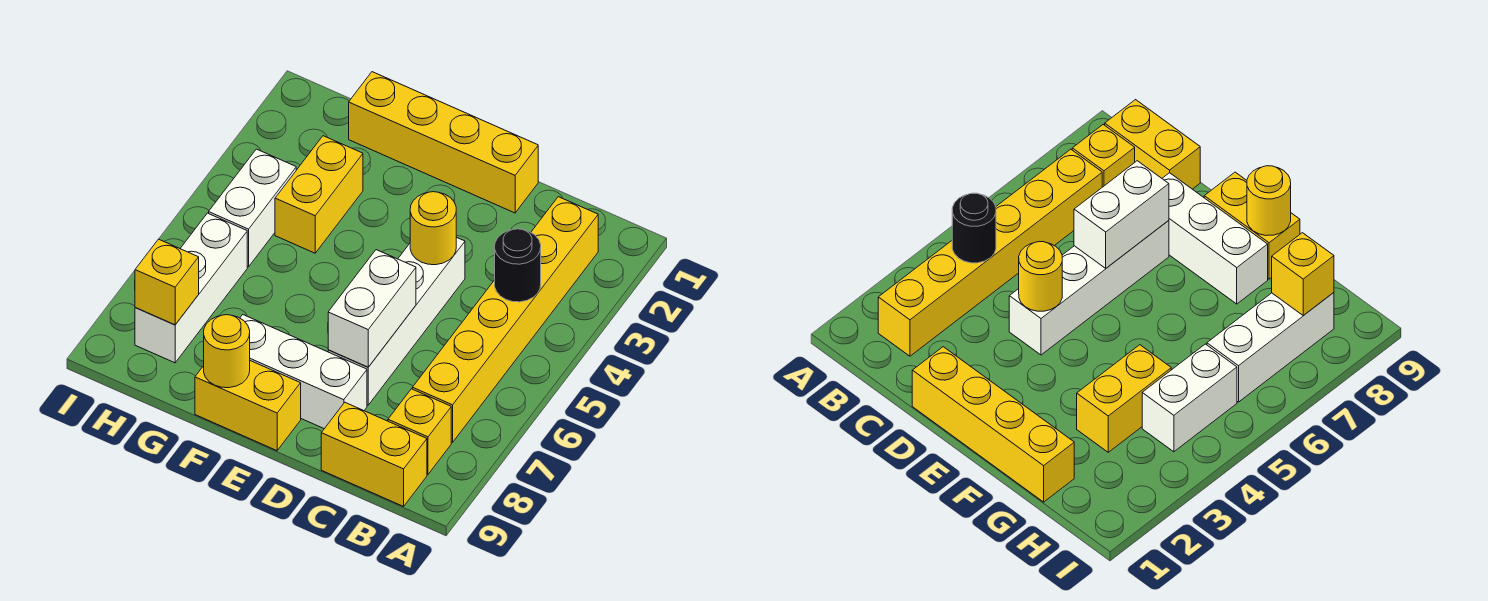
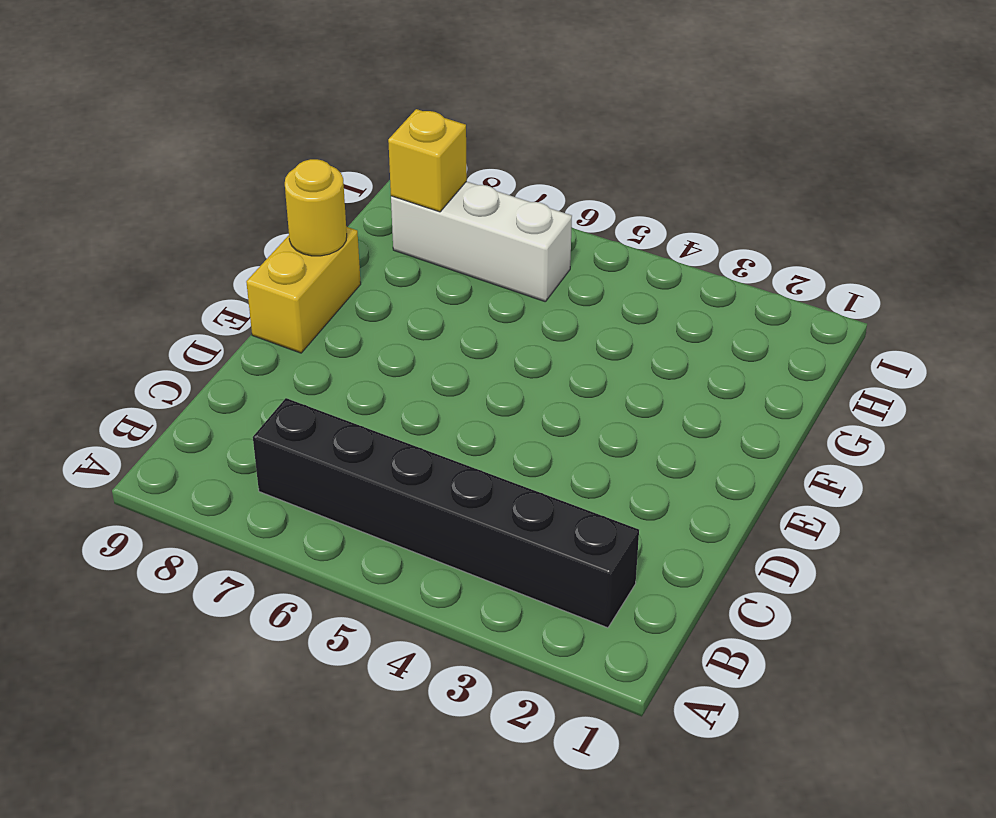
black brick B2:B7 level 1 -> yellow brick B2:B7 level 1
none -> yellow brick B8 level 1
none -> yellow brick B9:C9 level 1
none -> yellow brick D1:G1 level 1

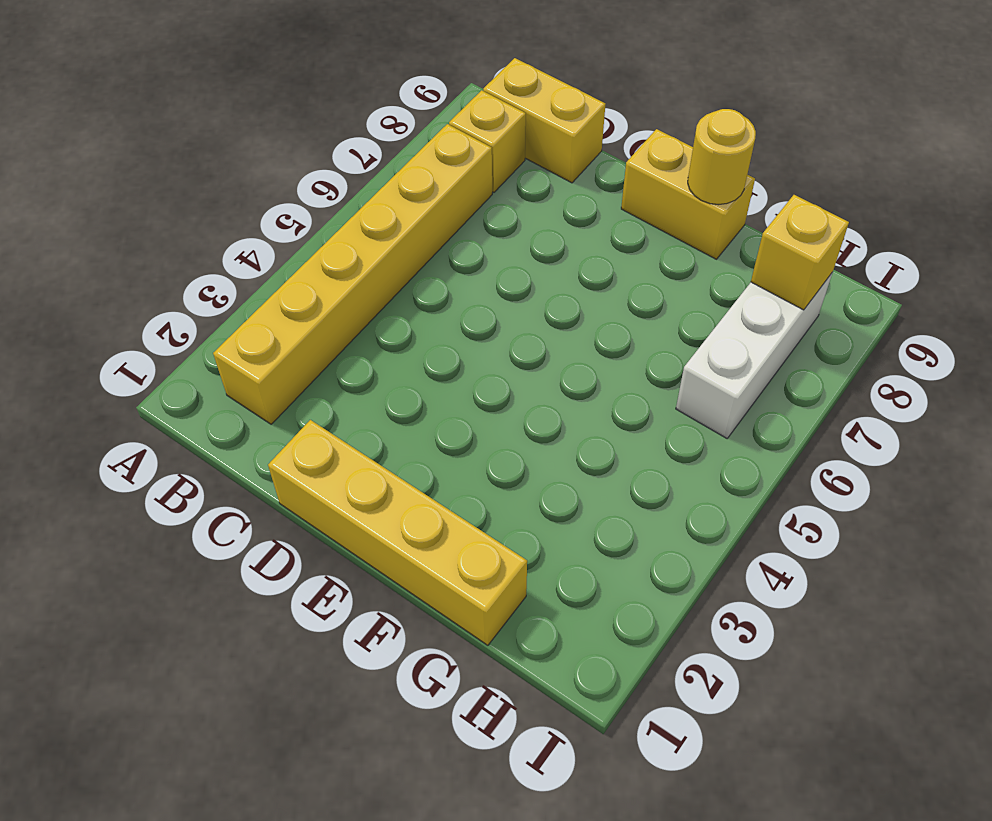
none -> white brick D4:D7 level 1
none -> white brick D8:F8 level 1
none -> yellow brick G3:G4 level 1

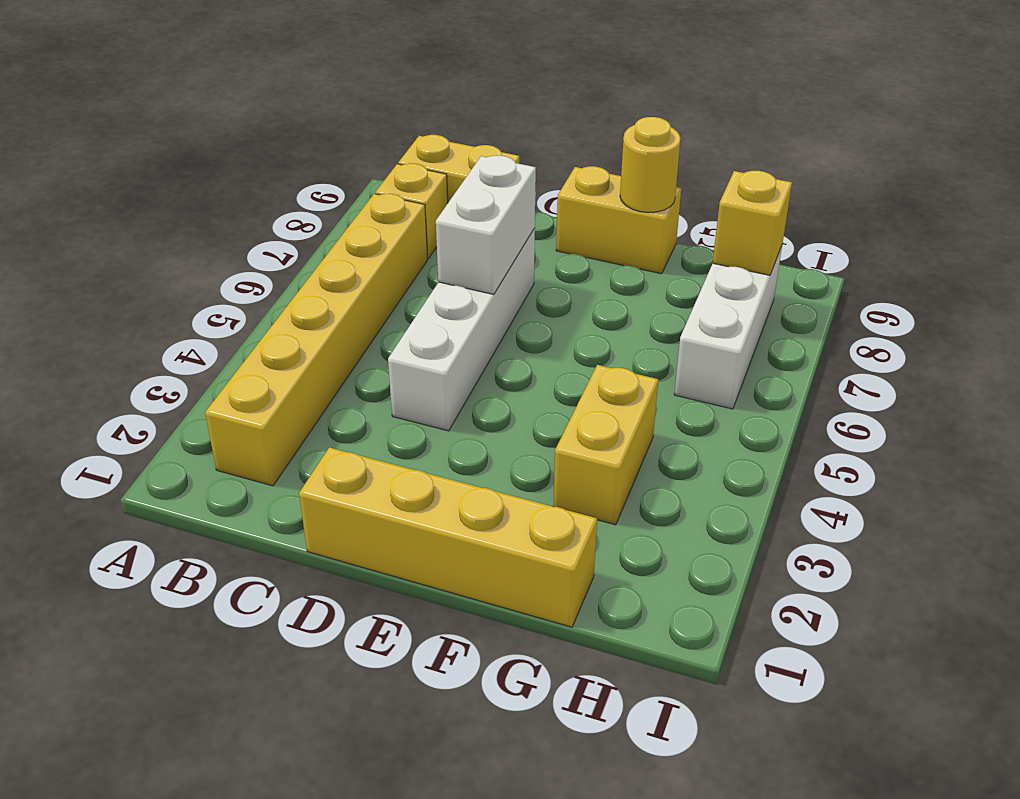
none -> white brick D8:F8 level 1
none -> white brick H4:H5 level 1
none -> black round brick B4 level 2

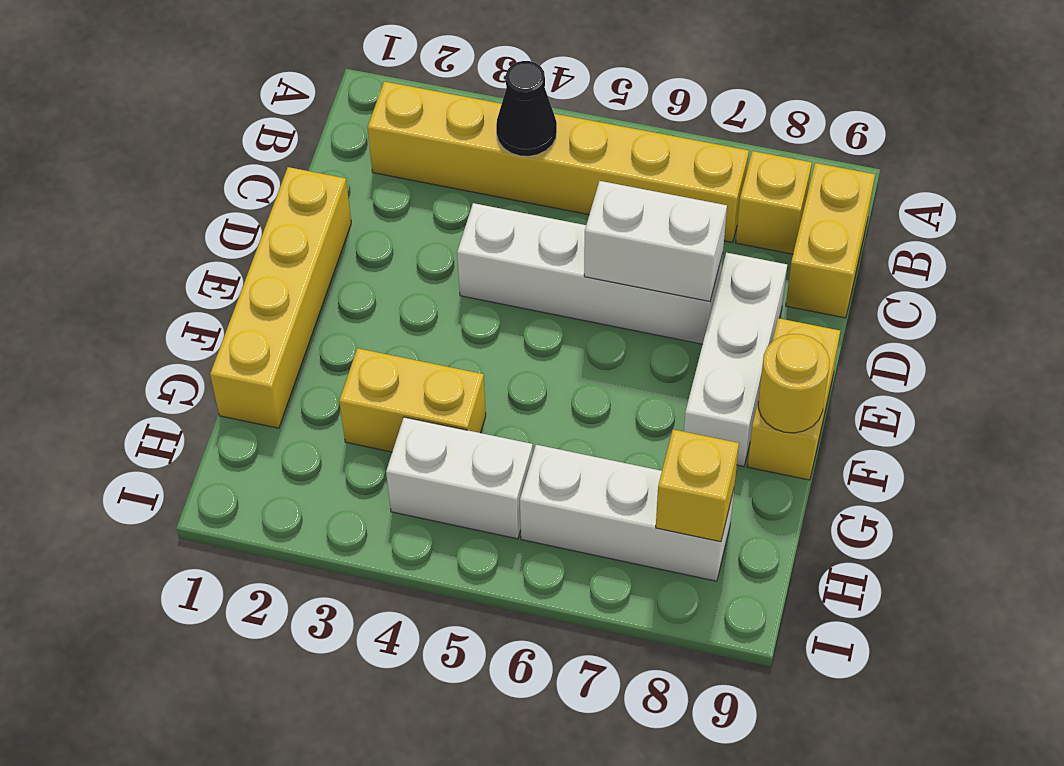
black cone B4 level 2 -> black round brick B4 level 2
none -> yellow round brick D4 level 2

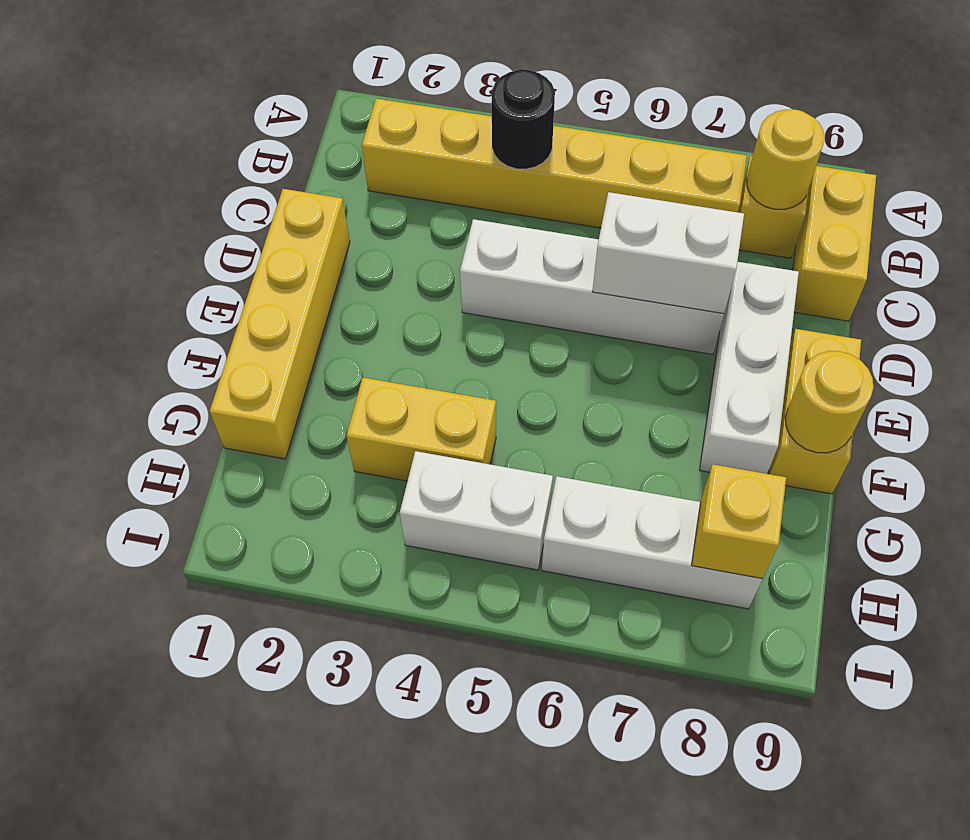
yellow round brick B8 level 2 -> yellow round brick D4 level 2

